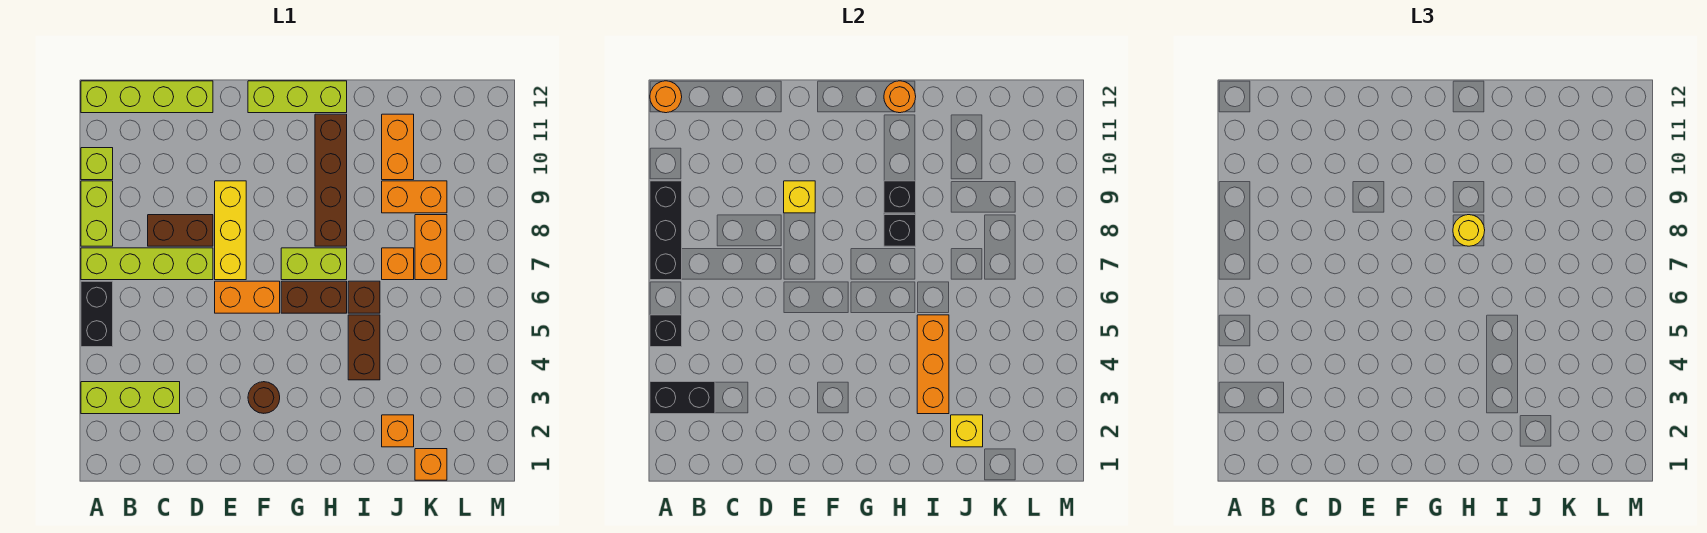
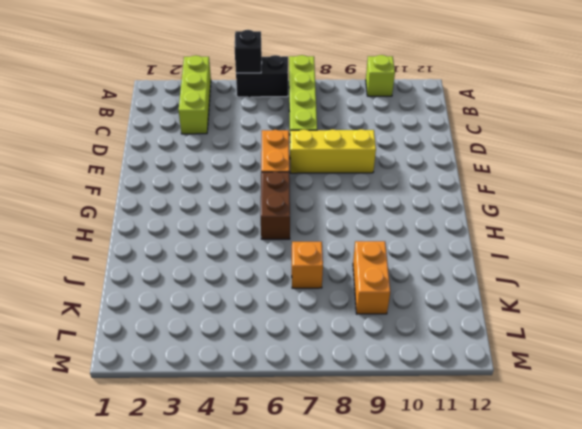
none -> lime brick A8:A9 level 1
none -> lime brick A12:D12 level 1
none -> brown brick C8:D8 level 1
none -> brown round brick F3 level 1

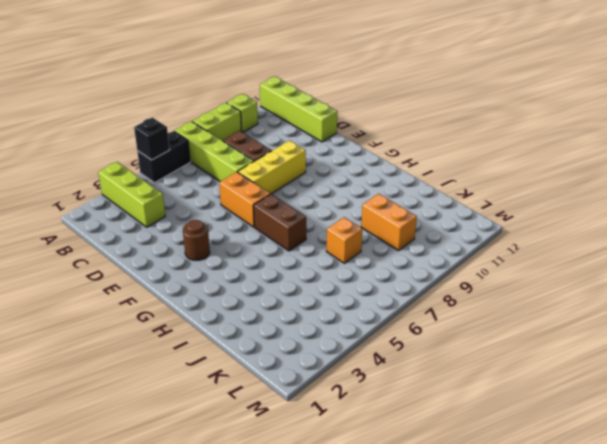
none -> lime brick F12:H12 level 1
none -> lime brick G7:H7 level 1
none -> brown brick H8:H11 level 1
none -> brown brick I4:I5 level 1

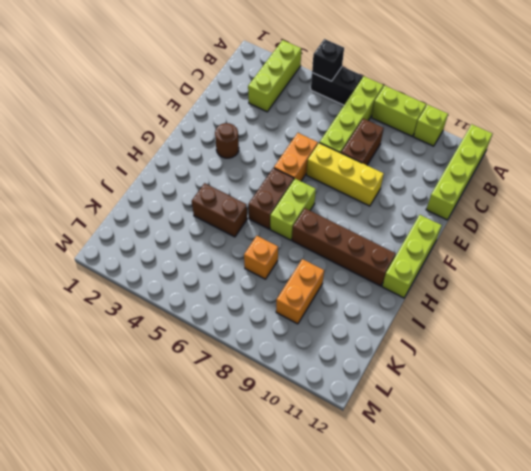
none -> brown brick I6 level 1
none -> orange brick J2 level 1
none -> orange brick J10:J11 level 1
none -> orange brick K1 level 1

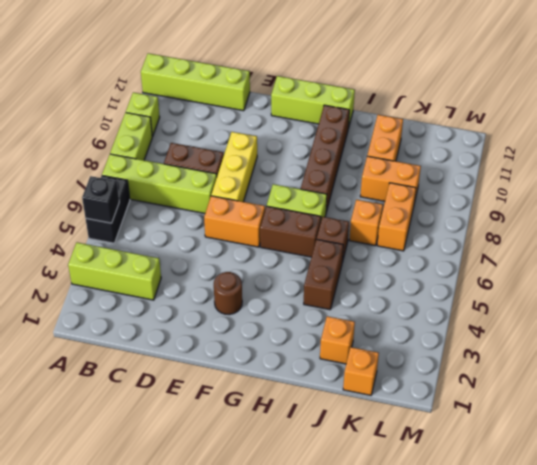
none -> black brick A3:B3 level 2
none -> black brick A7:A9 level 2
none -> orange round brick A12 level 2
none -> yellow brick E9 level 2

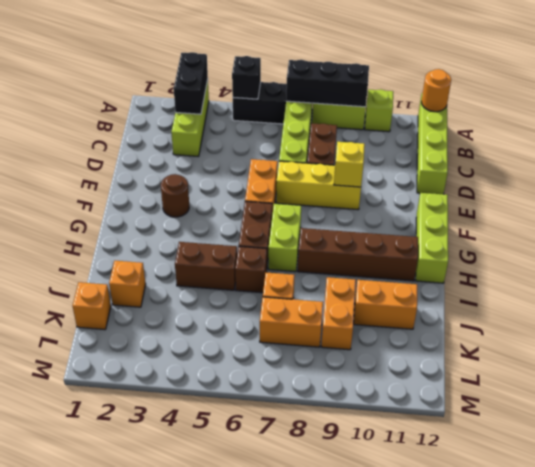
none -> black brick H8 level 2
none -> black brick H9 level 2
none -> orange round brick H12 level 2
none -> orange brick I3:I5 level 2

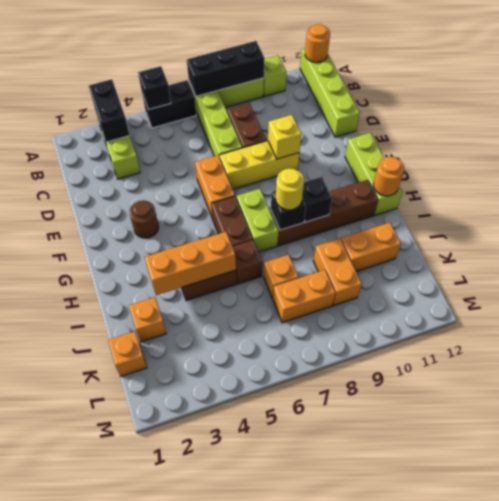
none -> yellow brick J2 level 2

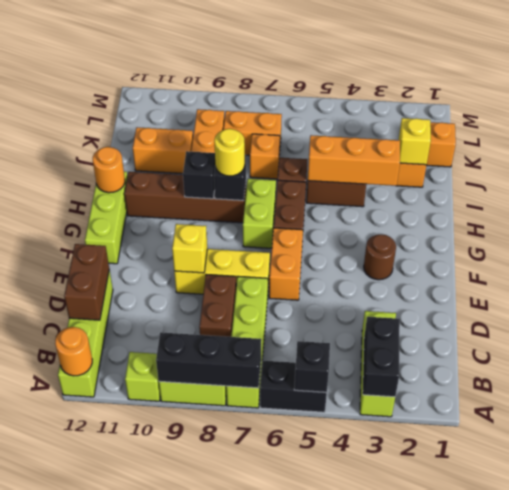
brown brick C12:D12 level 2 -> none

